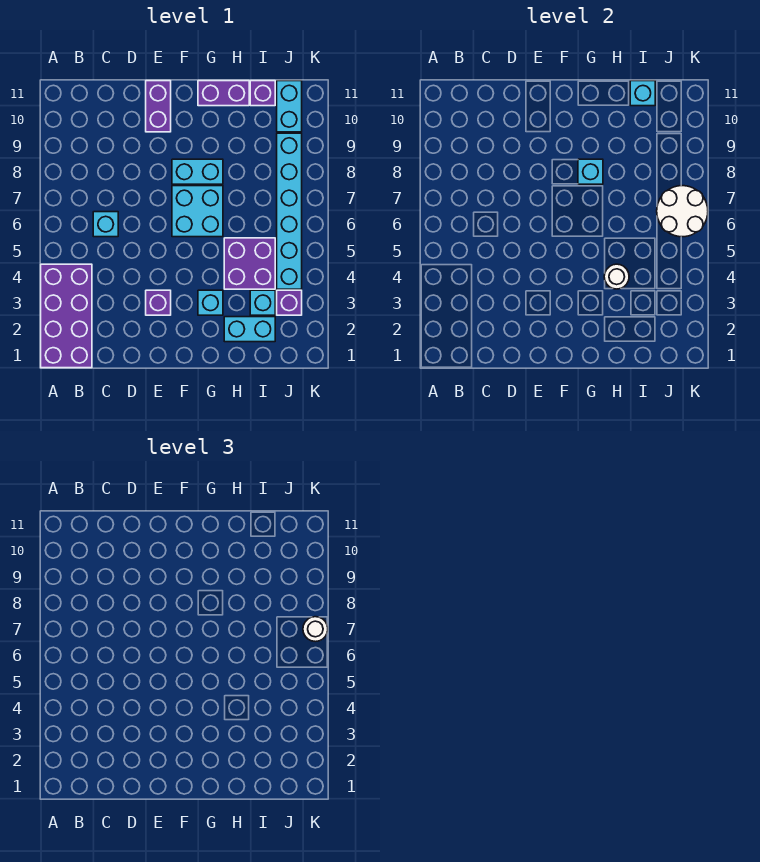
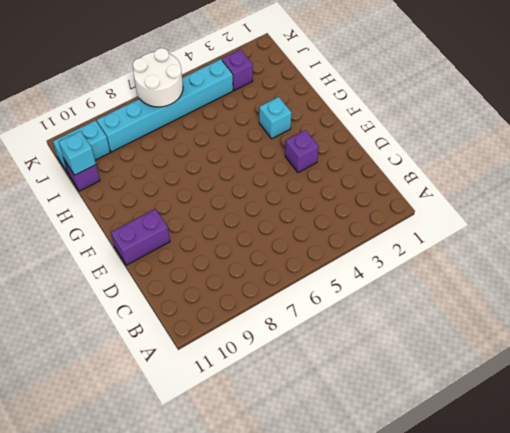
none -> purple brick A1:B4 level 1
none -> cyan brick C6 level 1
none -> cyan brick F6:G7 level 1

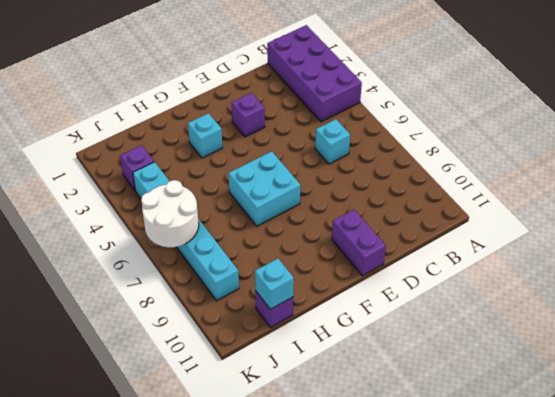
none -> cyan brick F8:G8 level 1
none -> purple brick G11:H11 level 1
none -> cyan brick H2:I2 level 1

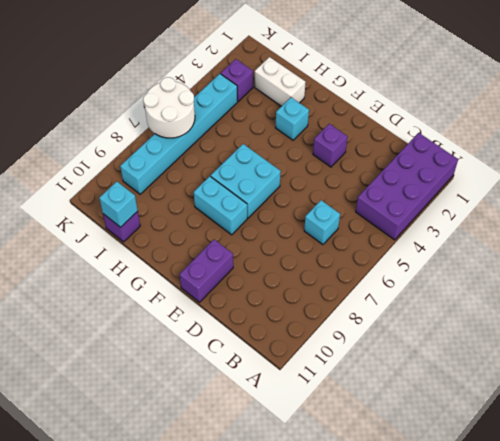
white brick H2:I2 level 1 -> cyan brick H2:I2 level 1
none -> purple brick G11:H11 level 1
none -> purple brick H4:I5 level 1
none -> cyan brick I3 level 1

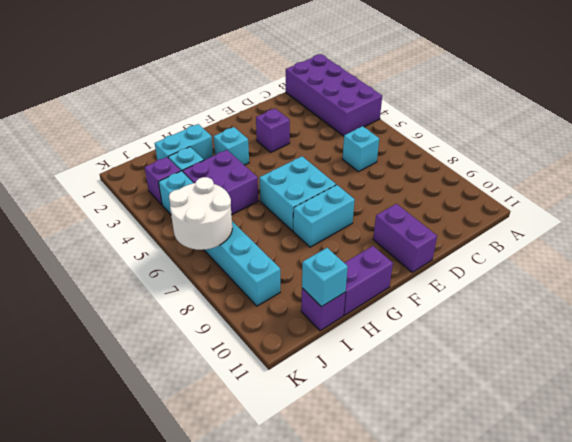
none -> cyan brick J10:J11 level 1
none -> cyan brick G8 level 2
none -> white round brick H4 level 2

